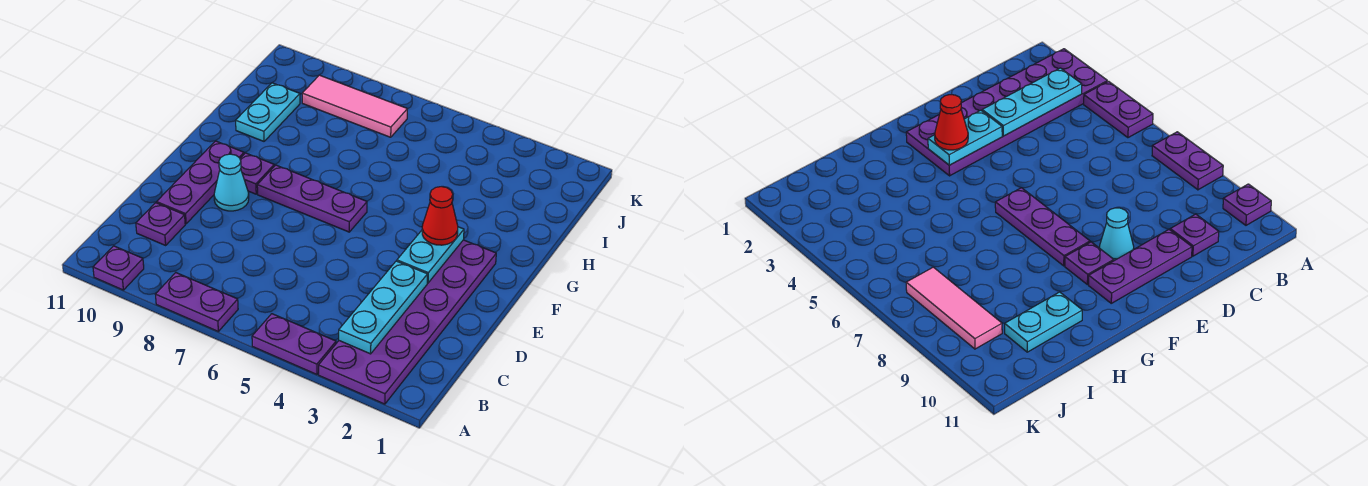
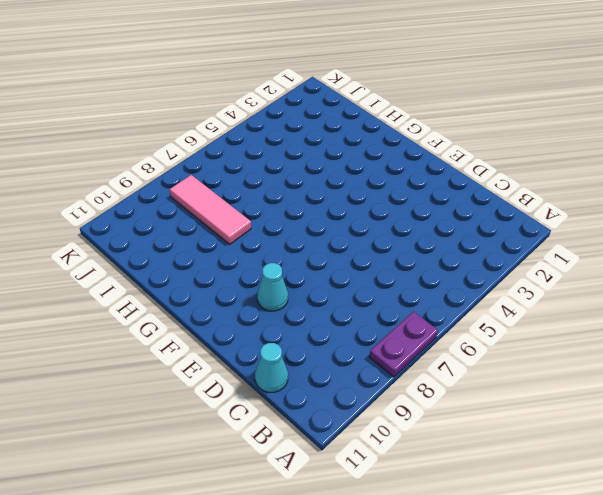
cyan cone C11 level 1 -> none
pink tile H8:J8 level 1 -> pink tile J7:J9 level 1
none -> purple plate A2:F3 level 1
none -> purple plate A4:A5 level 1
none -> purple plate A10 level 1

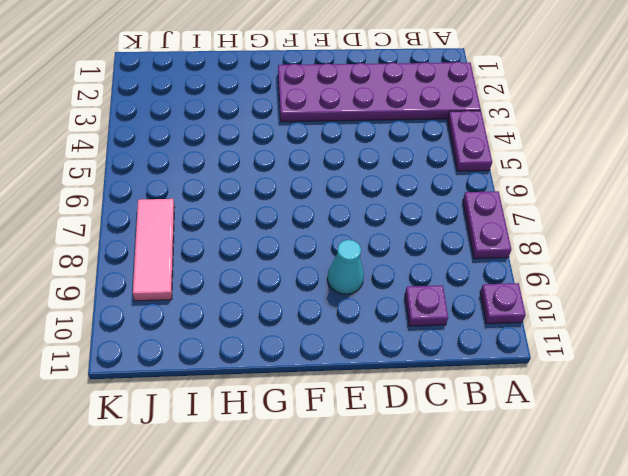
none -> purple plate D10:F10 level 1
none -> purple plate F6:F8 level 1
none -> purple plate F9 level 1

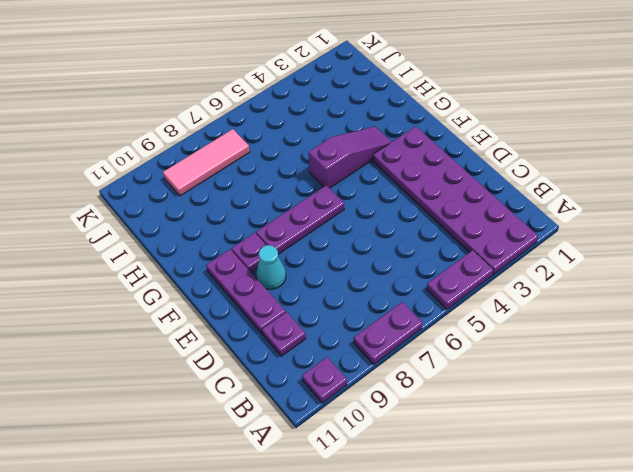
purple slope G3:G5 level 1 top 5 -> none
none -> cyan plate H10:I10 level 1
none -> cyan plate B3:D3 level 2
none -> cyan plate E3:F3 level 2

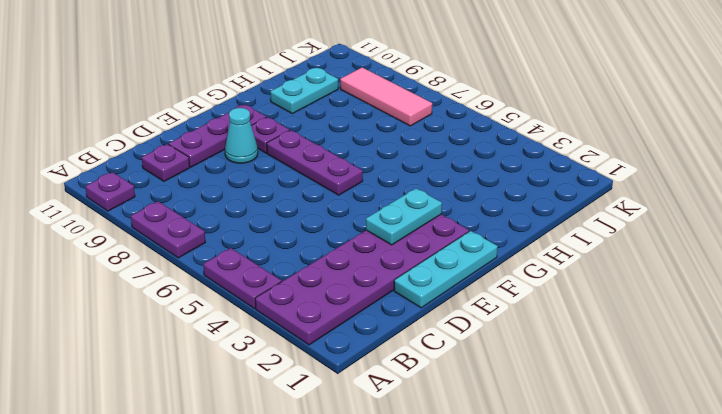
cyan plate D1:F1 level 1 -> cyan plate B3:D3 level 2
none -> red cone F3 level 3

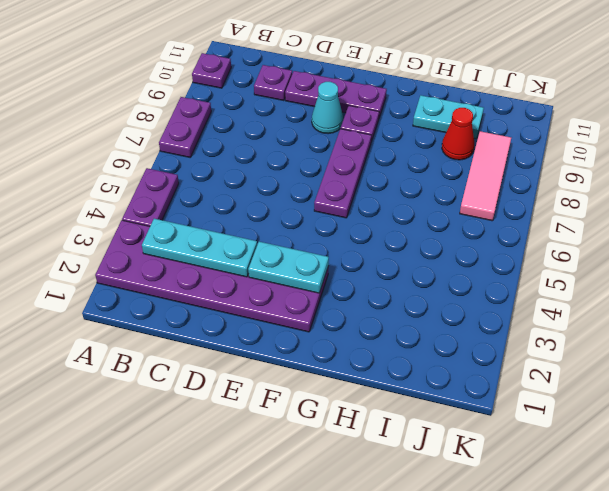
red cone I9 level 1 -> red cone F3 level 3

